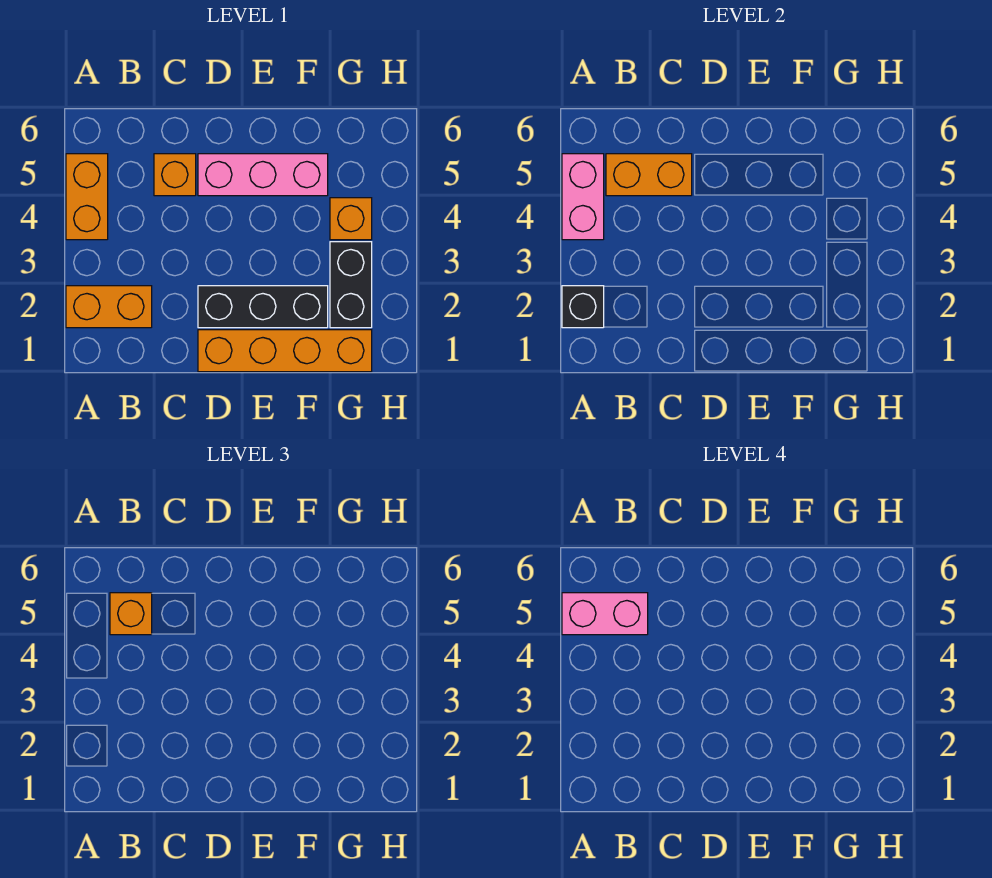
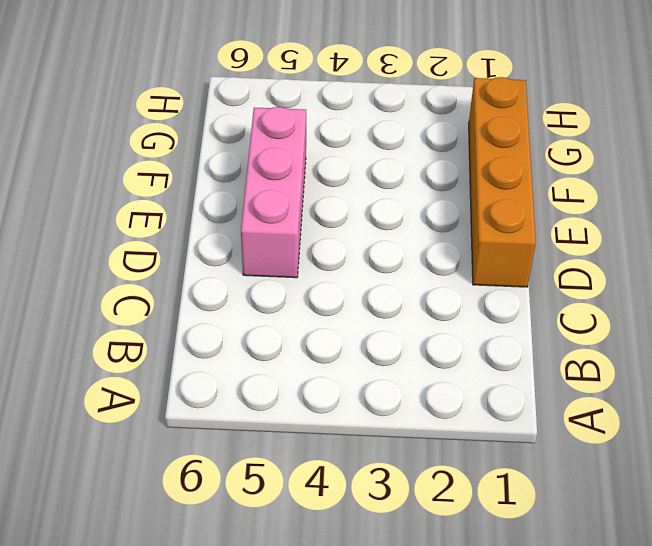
none -> orange brick A2:B2 level 1
none -> orange brick A4:A5 level 1
none -> orange brick C5 level 1

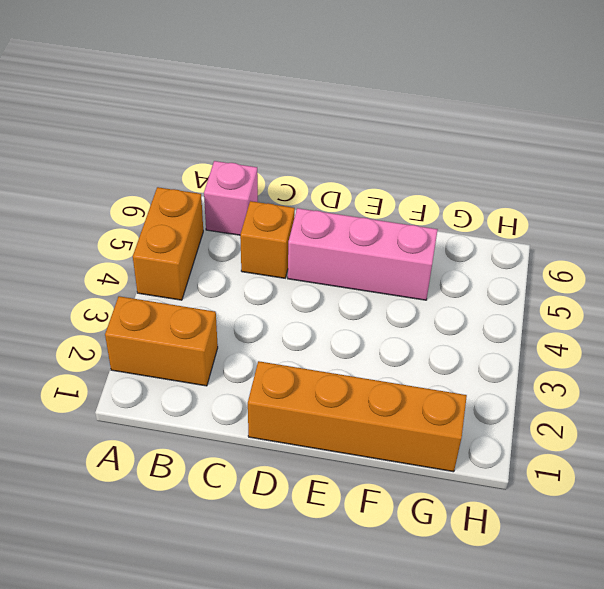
pink brick B6 level 1 -> none
none -> black brick D2:F2 level 1
none -> black brick G2:G3 level 1
none -> orange brick G4 level 1

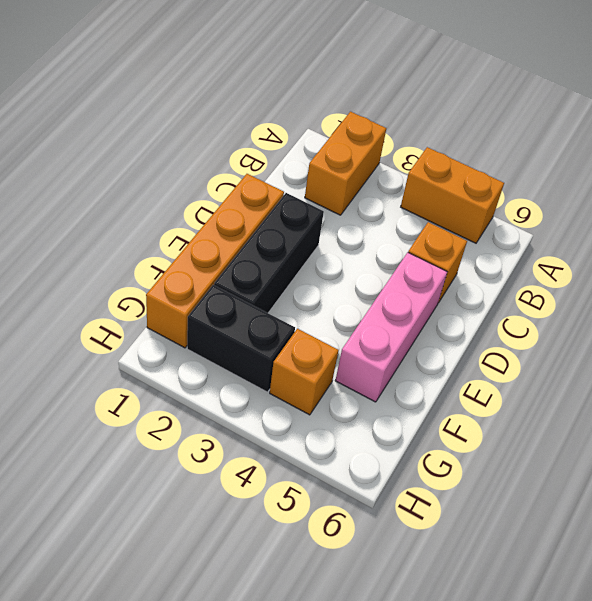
none -> black brick A2 level 2
none -> pink brick A4:A5 level 2
none -> orange brick B5:C5 level 2

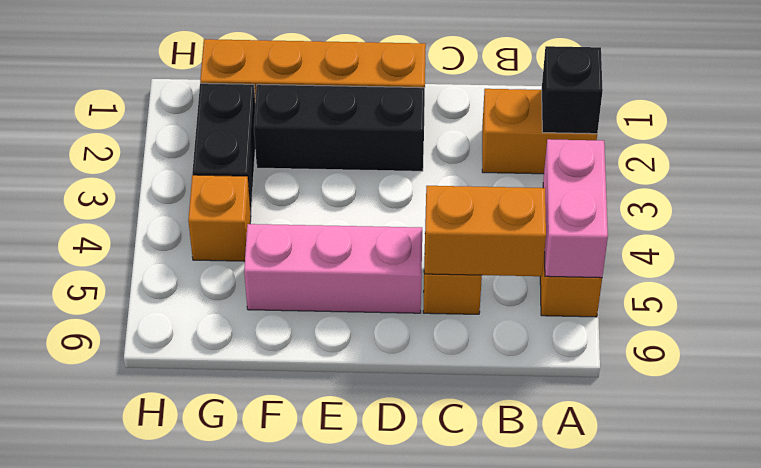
none -> orange brick B5 level 3
none -> pink brick A5:B5 level 4

